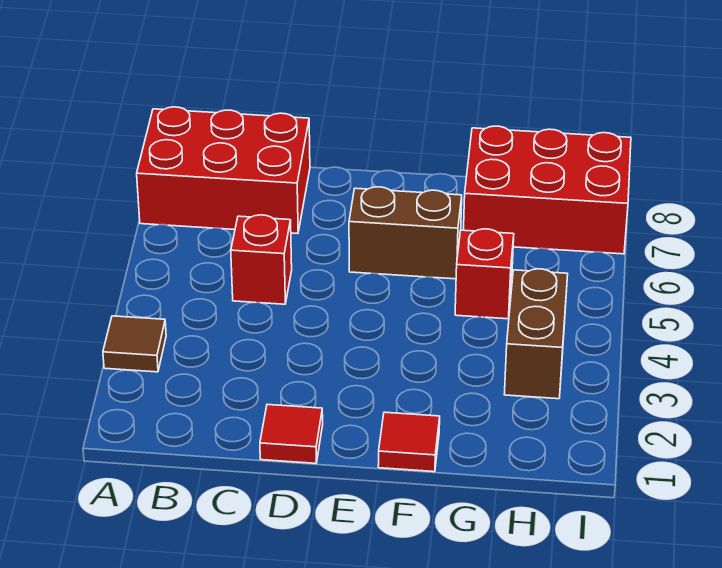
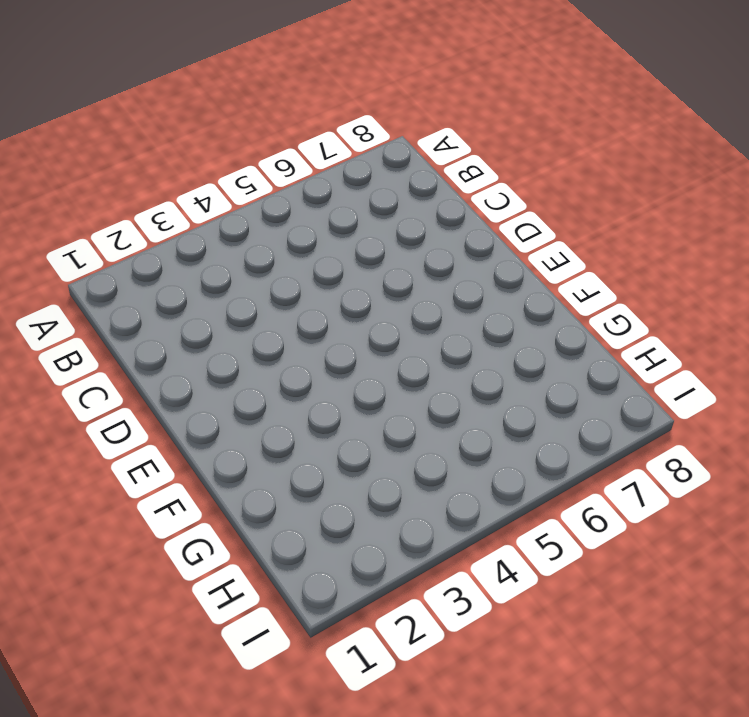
none -> brown tile A3 level 1
none -> red brick A7:C8 level 1

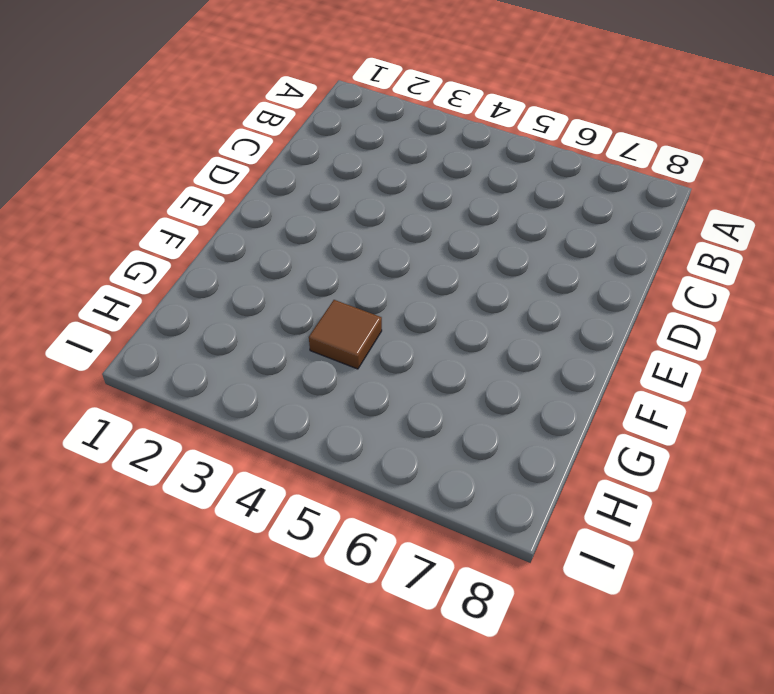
brown tile G4 level 1 -> brown tile A3 level 1
none -> red brick A7:C8 level 1
none -> red brick C5 level 1

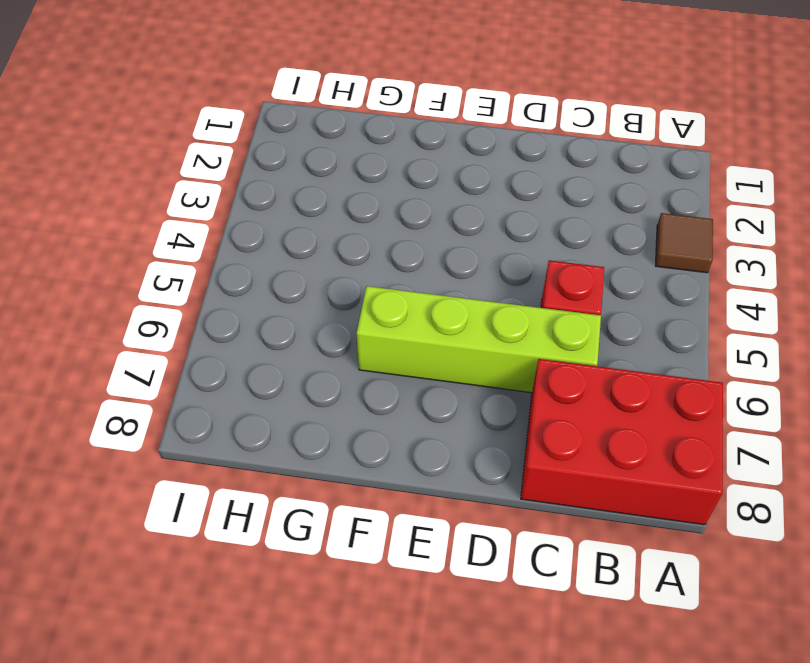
lime brick C6:F6 level 1 -> brown brick E6:F6 level 1
none -> red tile D1 level 1
none -> red tile F1 level 1

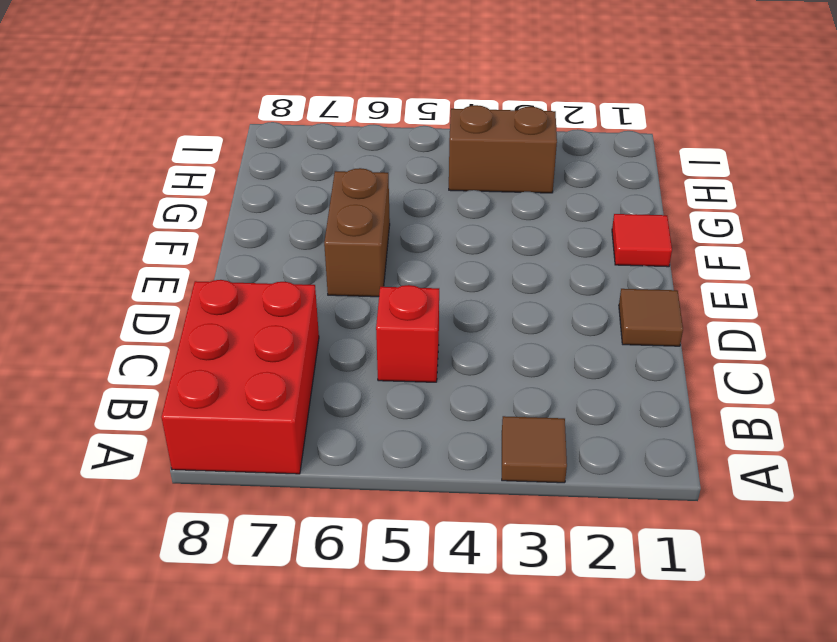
brown tile D1 level 1 -> red tile D1 level 1
none -> red brick G5 level 1
none -> red brick G7:I8 level 1

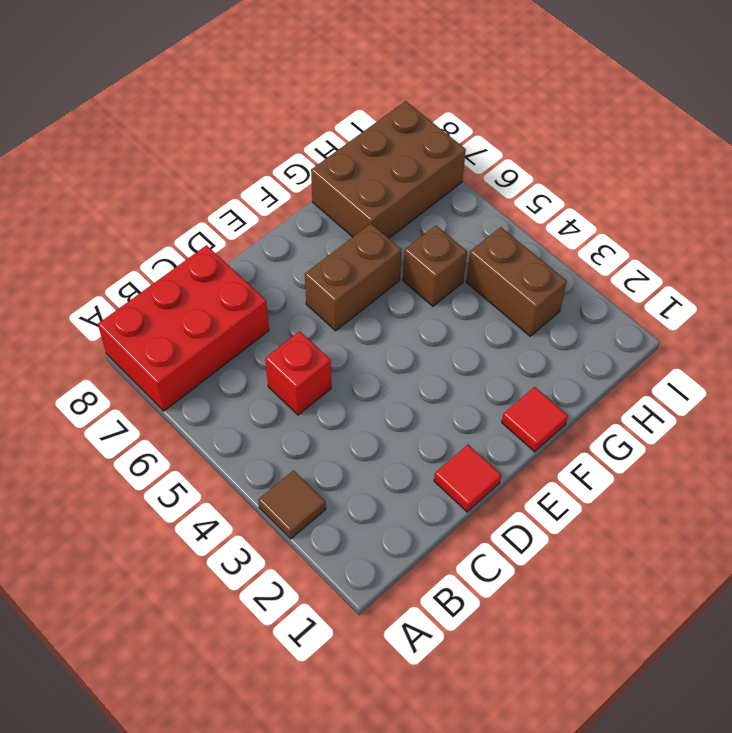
brown brick G5 level 1 -> red brick G5 level 1
brown brick G7:I8 level 1 -> red brick G7:I8 level 1

